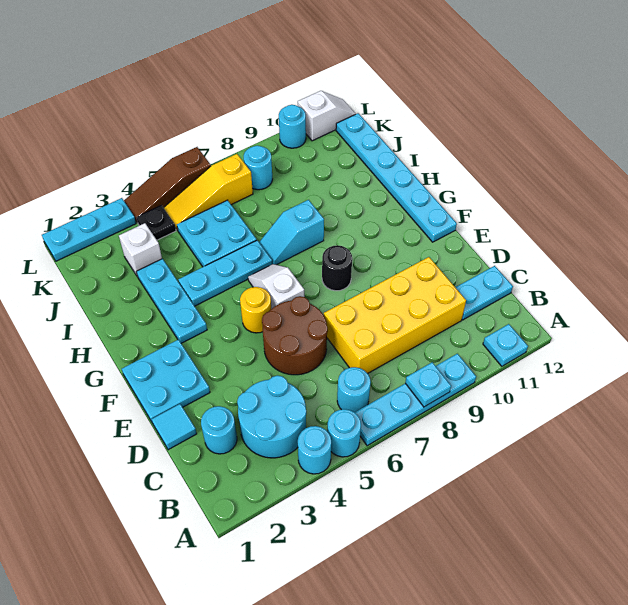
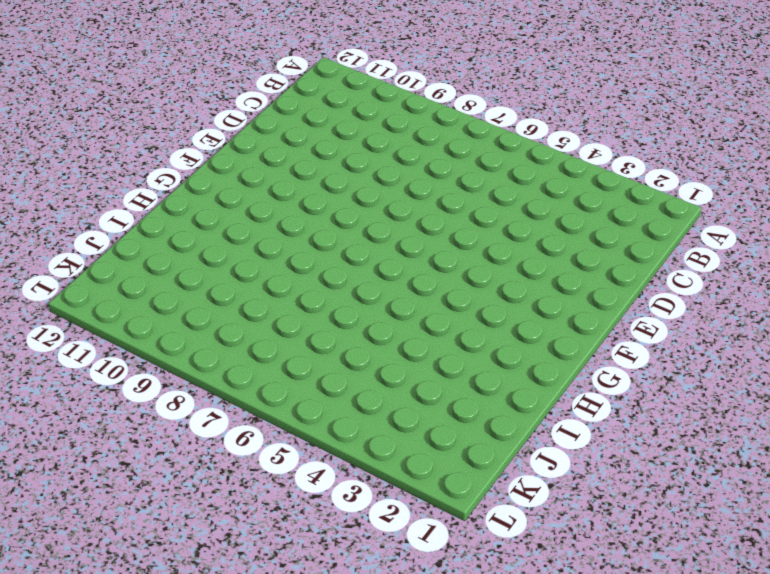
none -> cyan round brick A4 level 1
none -> cyan round brick A5 level 1
none -> cyan plate A6:A9 level 1

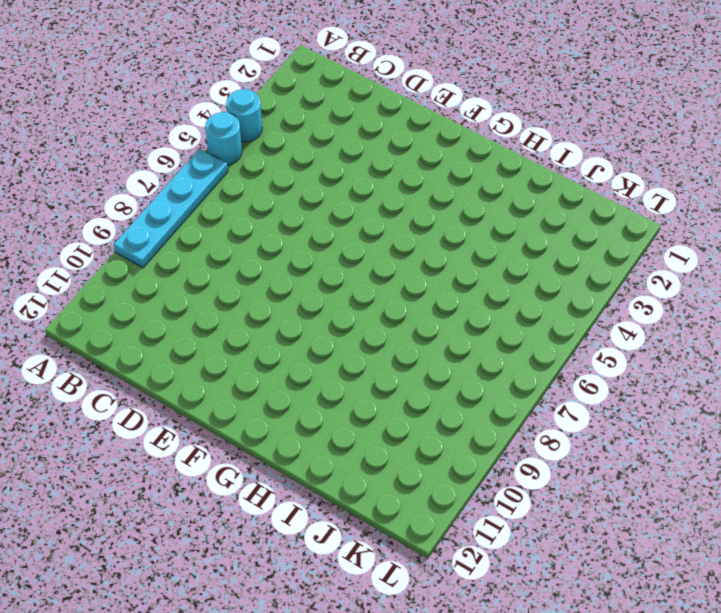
none -> cyan plate A11 level 1
none -> cyan round brick B3:C4 level 1
none -> cyan round brick B6 level 1

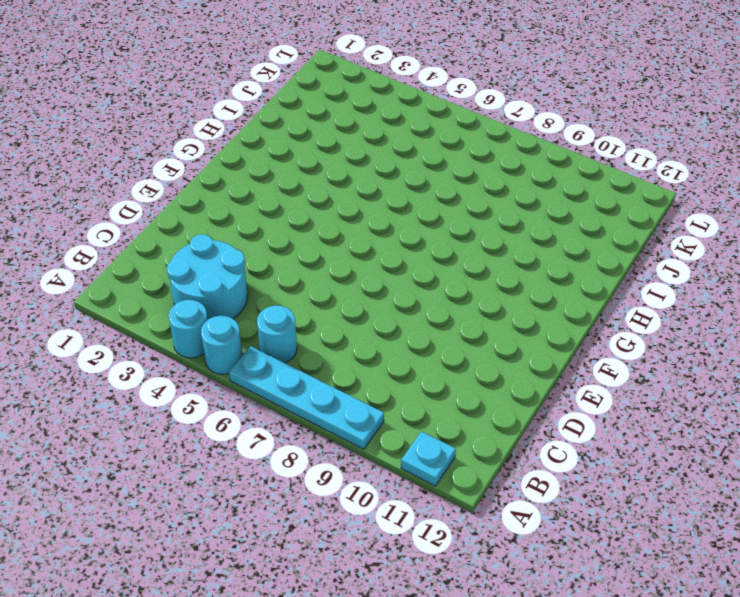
none -> cyan round brick C2 level 1
none -> yellow brick C7:D10 level 1
none -> cyan plate C11:C12 level 1

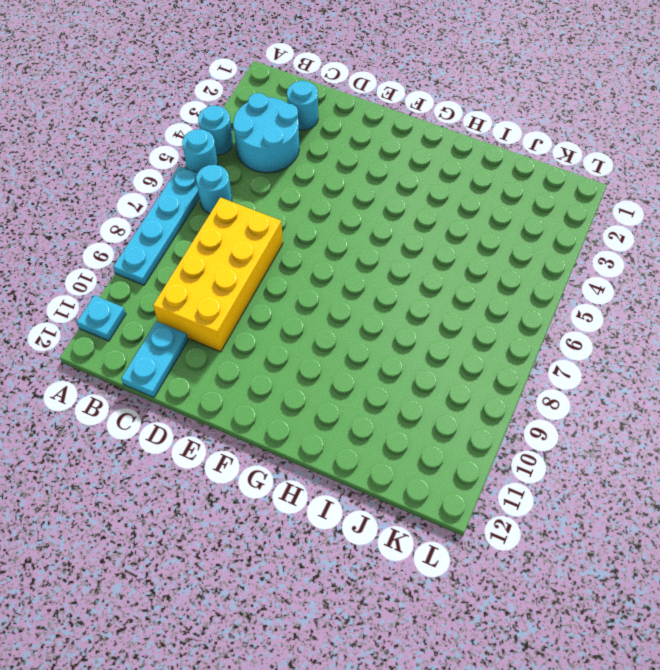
none -> cyan tile D1 level 1
none -> brown round brick D5:E6 level 1
none -> cyan plate E1:F2 level 1

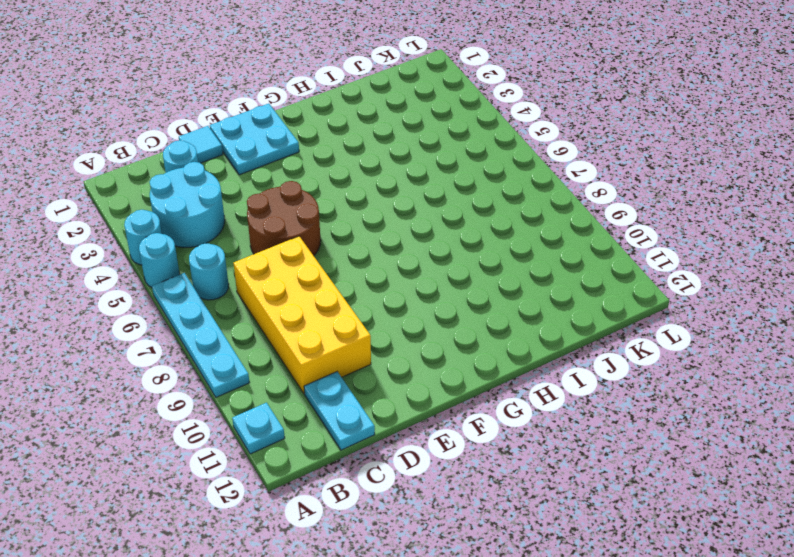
none -> yellow round brick F5 level 1
none -> white slope F6:G6 level 1 top F
none -> black round brick F8 level 1

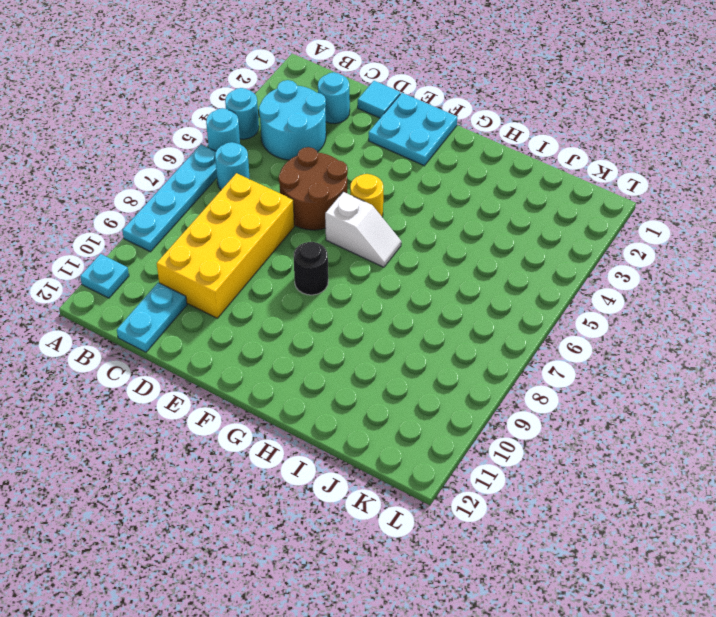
none -> cyan plate F12:K12 level 1
none -> cyan plate G3:I3 level 1
none -> cyan plate H4:H6 level 1

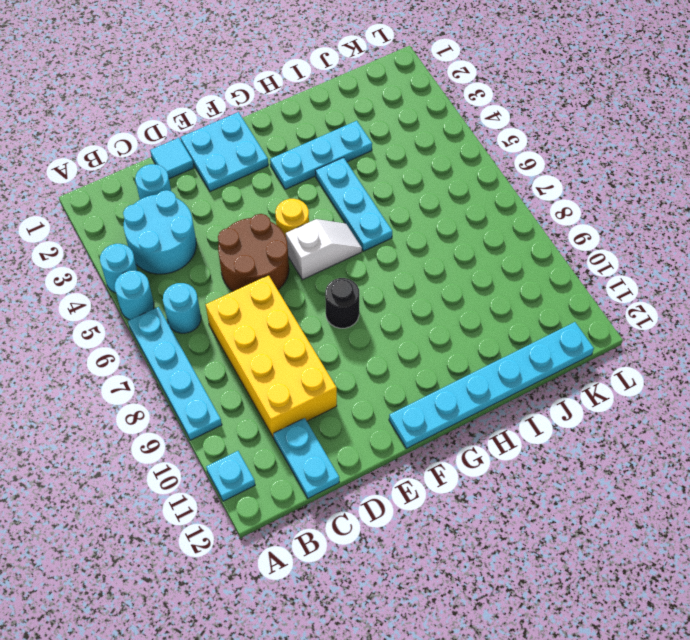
none -> cyan slope H7:H8 level 1 top 8
none -> cyan plate I5:J6 level 1
none -> white brick J3 level 1

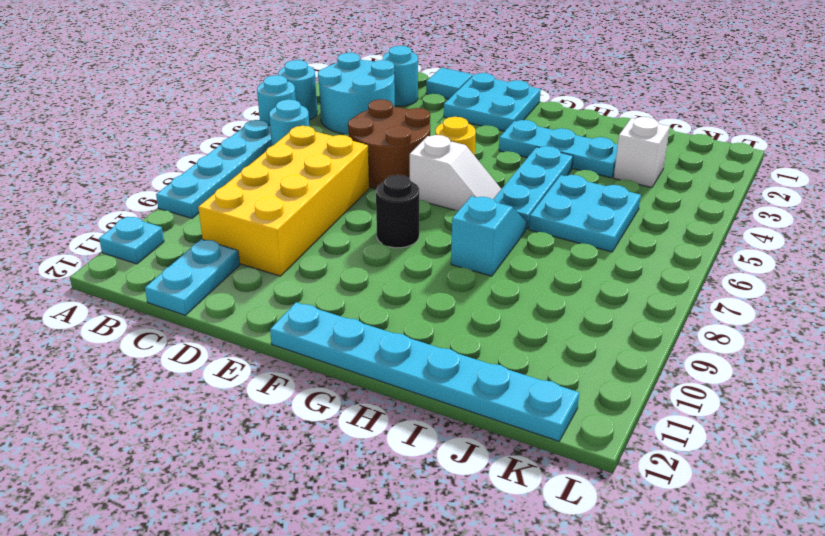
none -> black plate K4 level 1
none -> yellow slope K5:K7 level 1 top 7
none -> cyan round brick K8 level 1

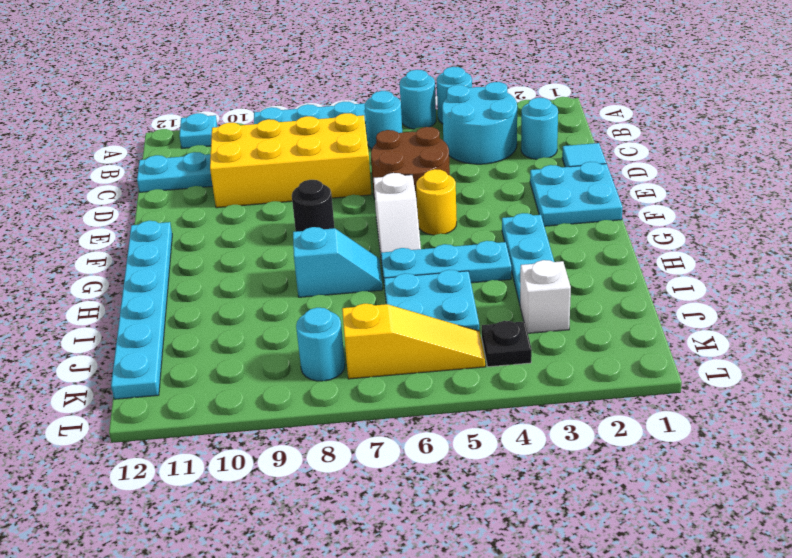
none -> cyan plate L1:L3 level 1
none -> brown slope L4:L6 level 1 top 6
none -> cyan round brick L10 level 1

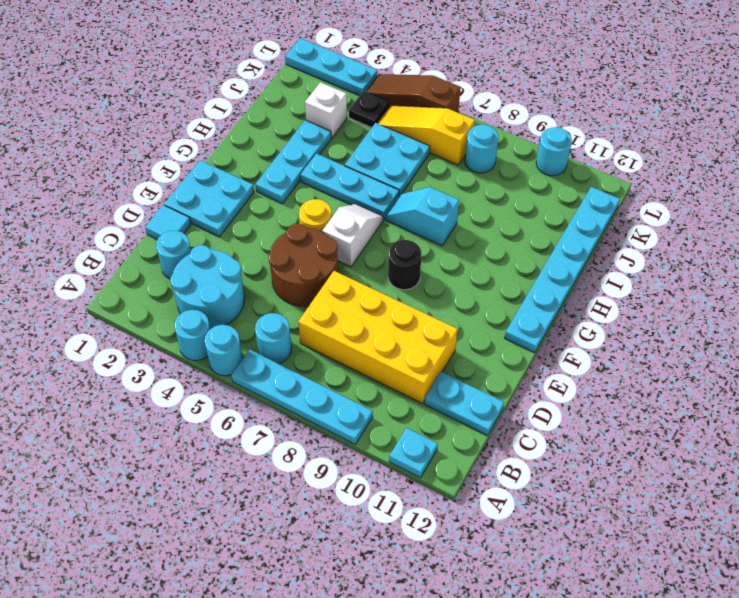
none -> white slope L11:L12 level 1 top 11
none -> cyan plate A8 level 2

